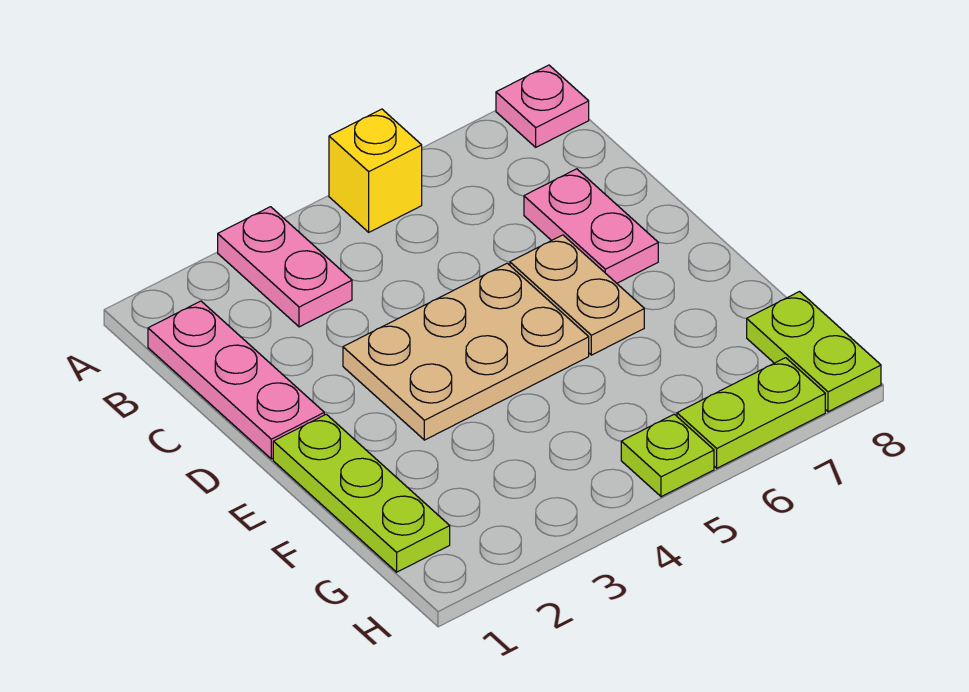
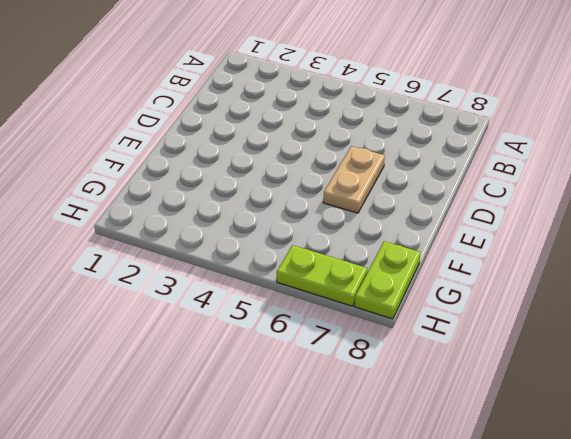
none -> pink plate A3:B3 level 1
none -> yellow brick A5 level 1

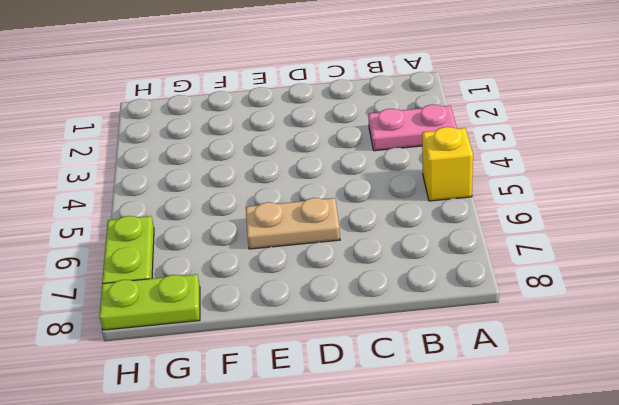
none -> pink plate A8 level 1
none -> pink plate B1:D1 level 1

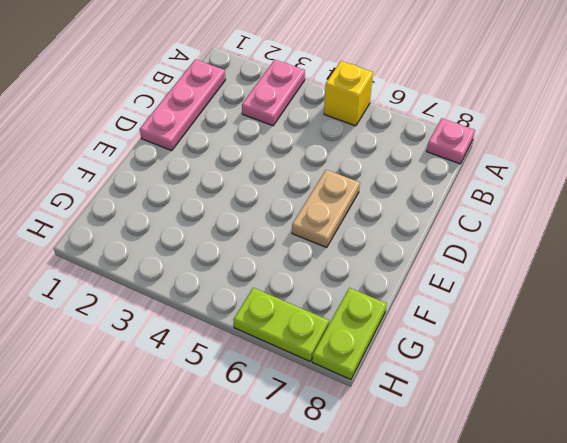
none -> pink plate C7:D7 level 1
none -> tan plate D3:E5 level 1

